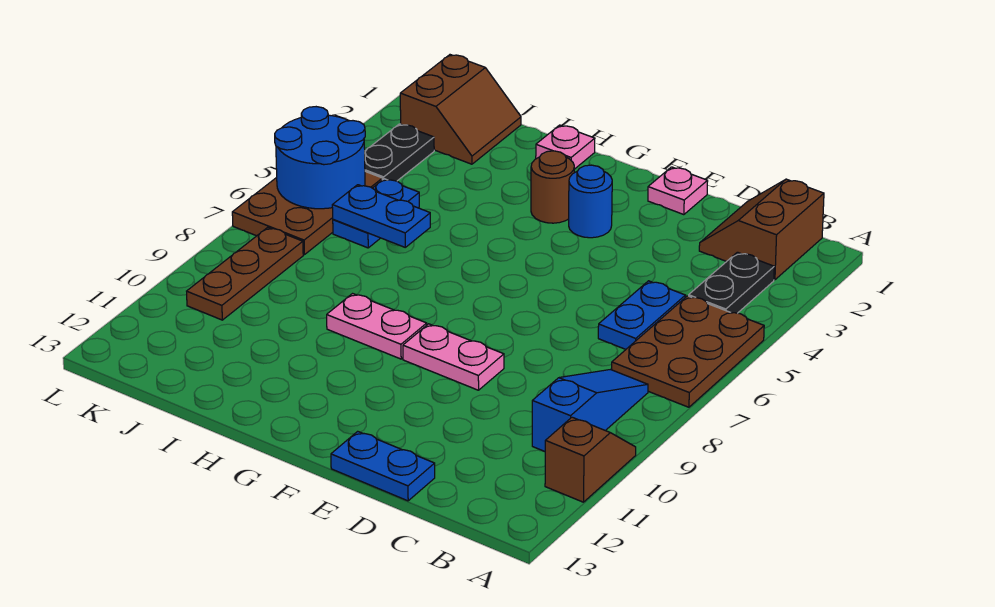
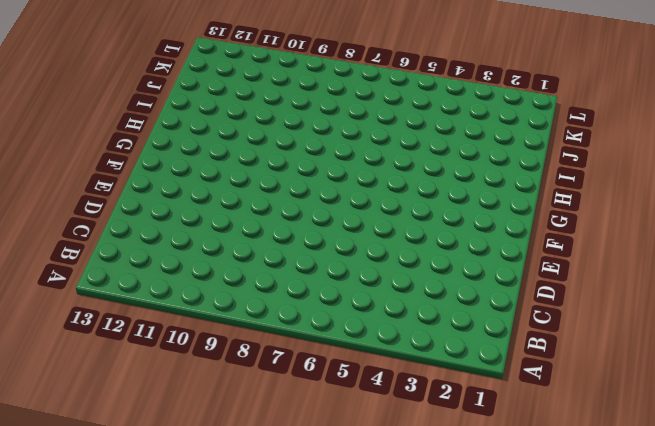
none -> brown plate A5:B7 level 1
none -> brown slope A10:A11 level 1 top 11
none -> brown slope B1:C2 level 1 top B

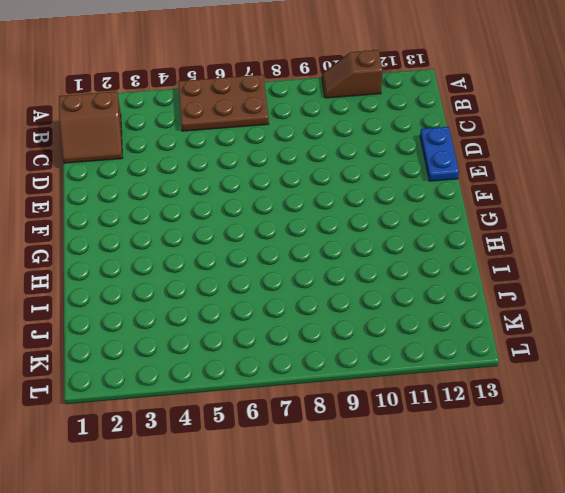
none -> black plate B3:B4 level 1
none -> blue slope B8:B10 level 1 top 10
none -> blue plate C5:C6 level 1

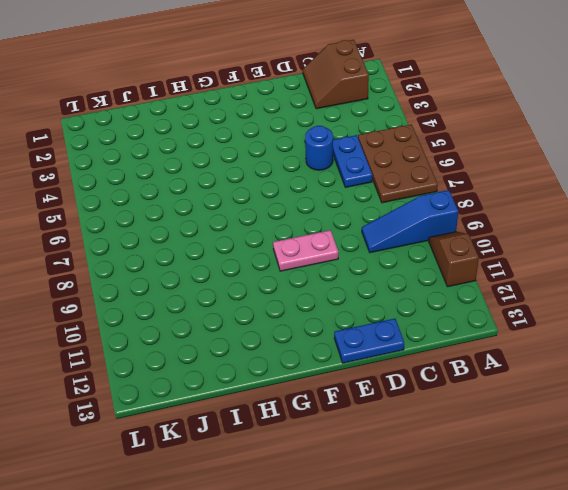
blue slope A9:C9 level 1 top A -> blue slope B8:B10 level 1 top 10
blue round brick D5 level 1 -> blue round brick F3 level 1
none -> black plate B3:B4 level 1
none -> pink plate E1 level 1
none -> brown round brick G3 level 1

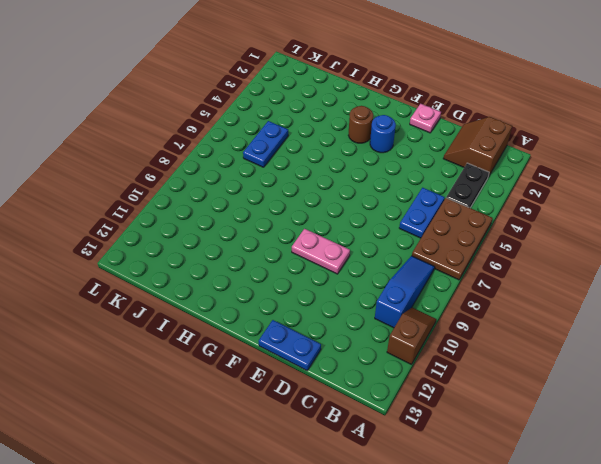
none -> pink plate G9:H9 level 1
none -> pink plate H1 level 1
none -> brown slope J1:K2 level 1 top K

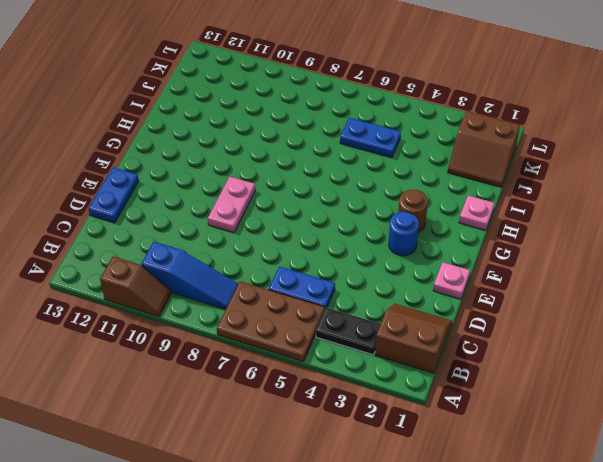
none -> pink plate G9:H9 level 1
none -> black plate K3:K4 level 1
none -> brown plate K5:L7 level 1

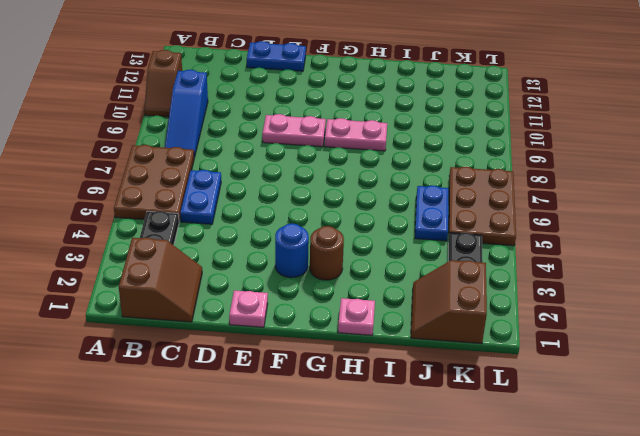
none -> brown plate K8:K10 level 1
none -> blue plate I6:J6 level 2
none -> blue round brick K5:L6 level 2

